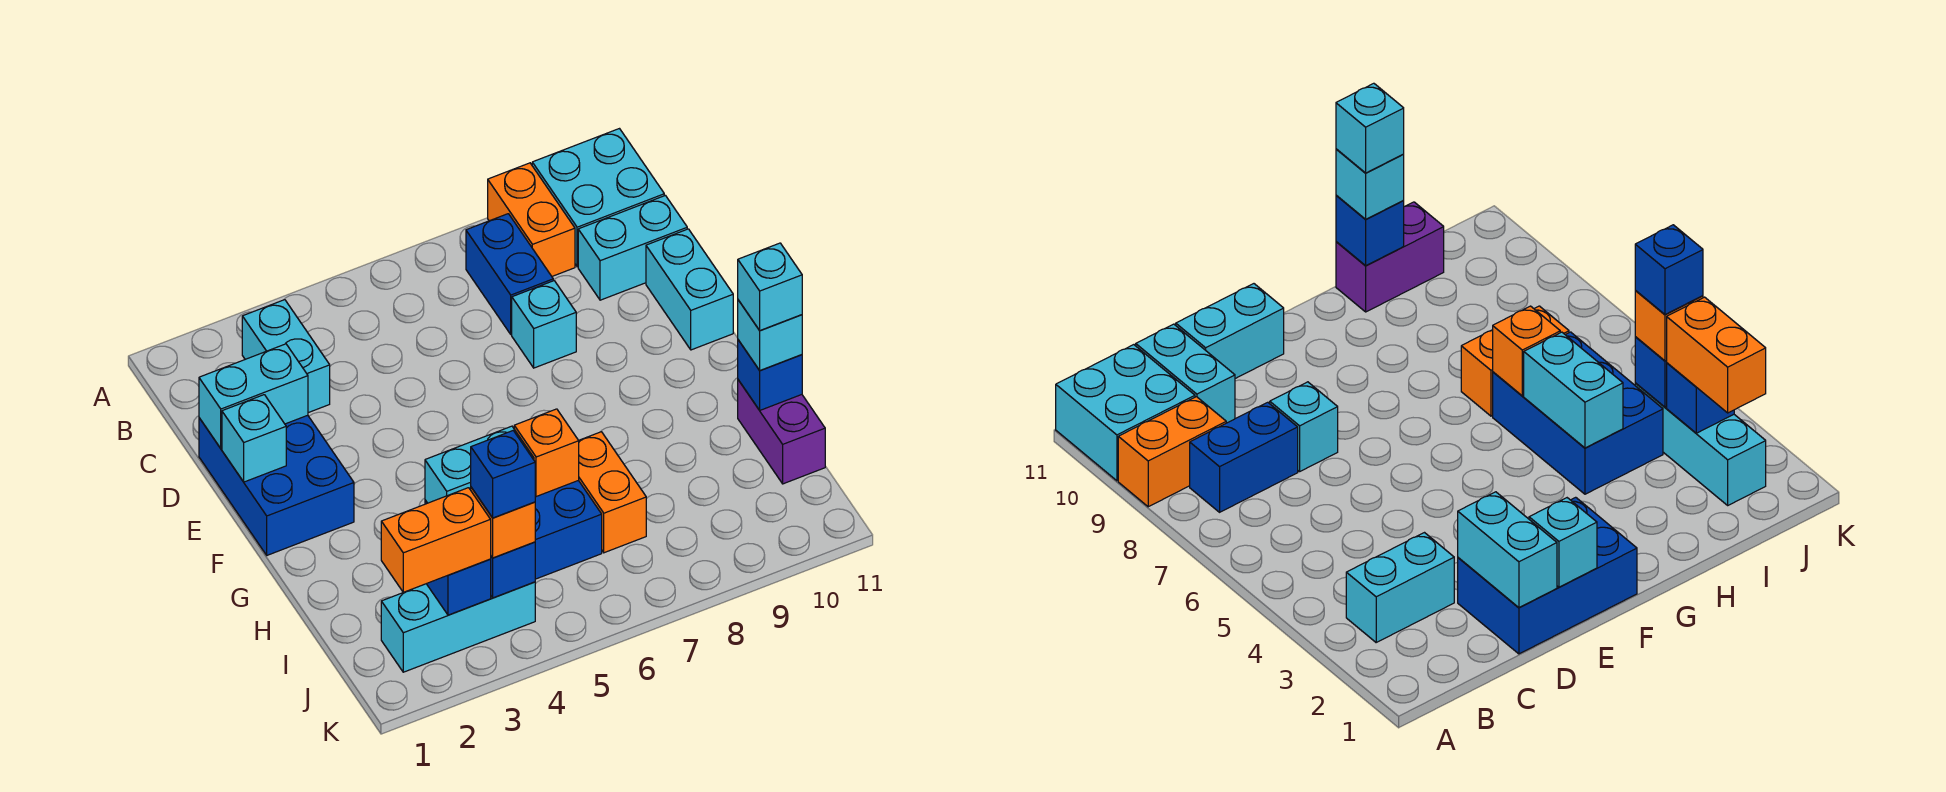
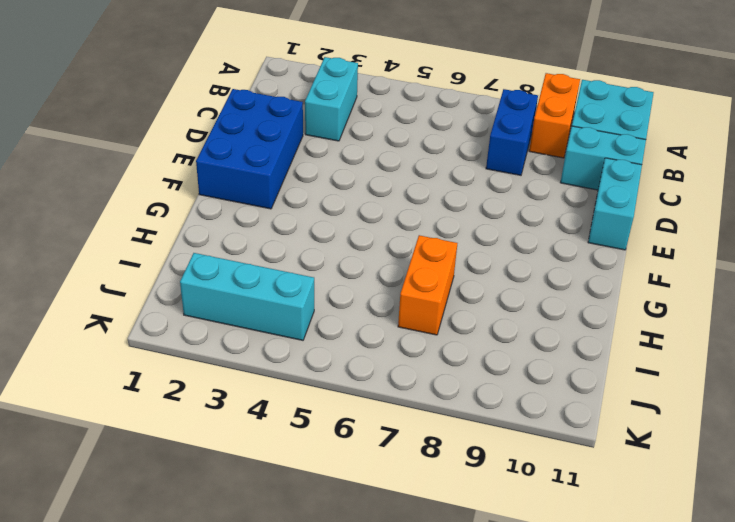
none -> cyan brick D8 level 1
none -> blue brick H4:I6 level 1
none -> purple brick H11:I11 level 1

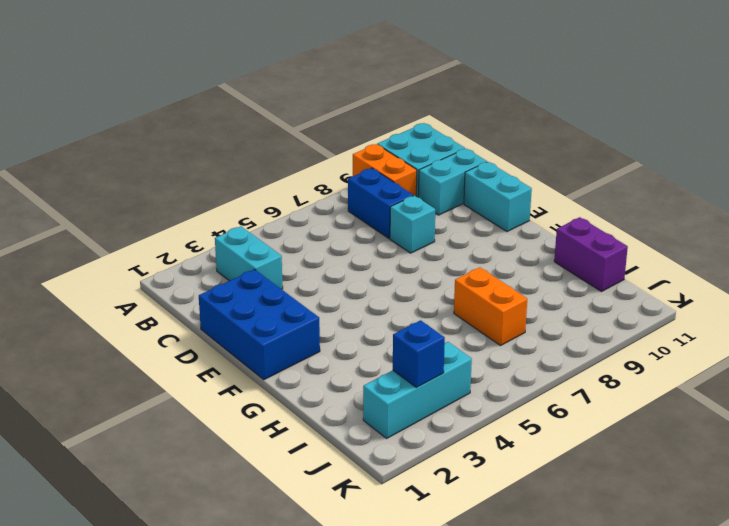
none -> blue brick H4:I6 level 1
none -> cyan brick D1:D2 level 2
none -> cyan brick E1 level 2

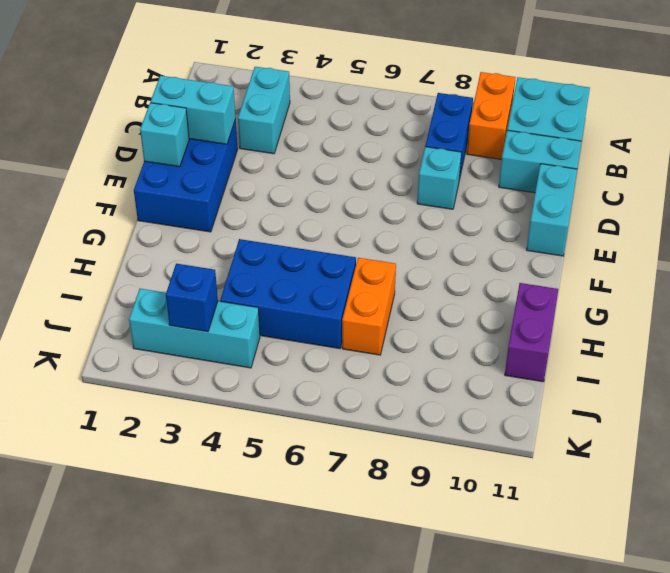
none -> cyan brick H4:H5 level 2
none -> orange brick H6 level 2
none -> blue brick H11 level 2

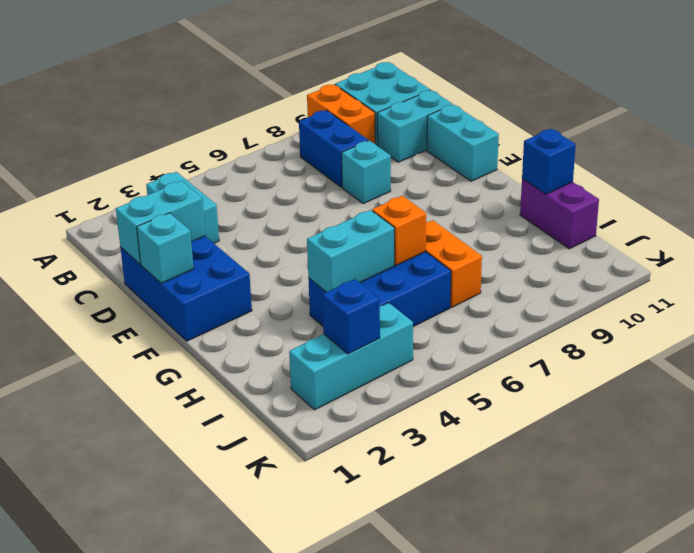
none -> blue brick J4 level 2
none -> cyan brick H11 level 3
none -> orange brick J2:J3 level 3

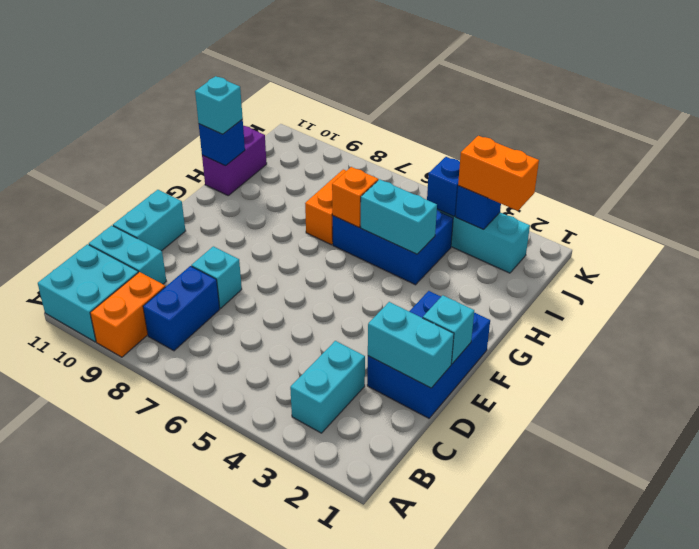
none -> orange brick J4 level 3
none -> cyan brick H11 level 4
none -> blue brick J4 level 4

